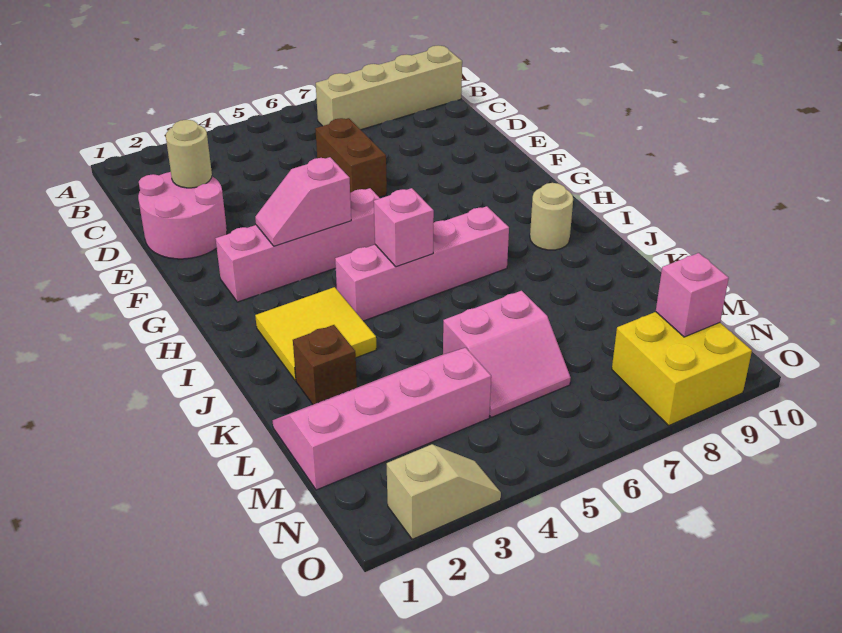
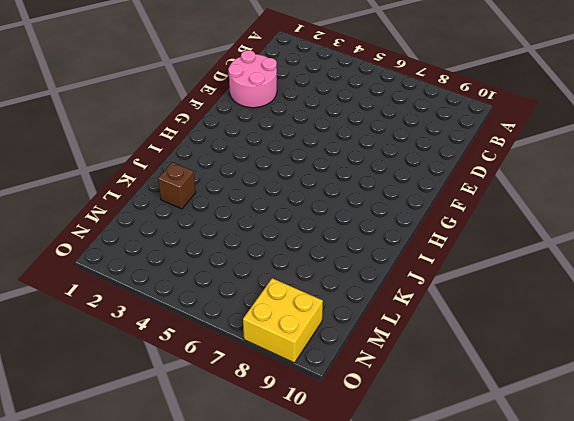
none -> tan brick B7:B10 level 1
none -> brown brick D6:E6 level 1
none -> pink brick G2:G5 level 1

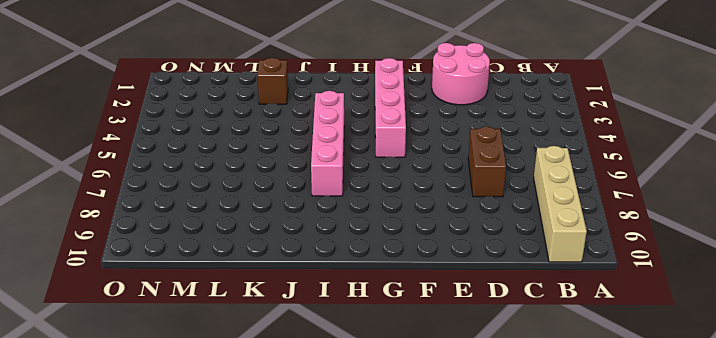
brown brick D6:D7 level 1 -> brown brick D6:E6 level 1
none -> yellow tile I2:J3 level 1
none -> tan round brick I9 level 1
none -> pink slope L1:M4 level 1 top M

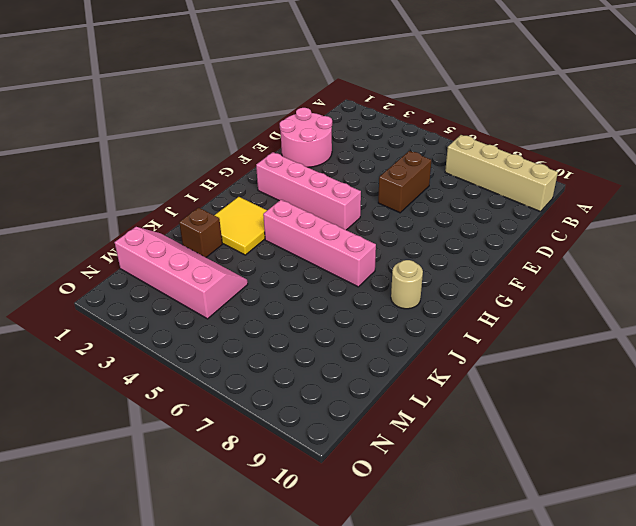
none -> pink slope L5:M6 level 1 top L
none -> yellow brick N8:O9 level 1
none -> tan slope O2:O3 level 1 top 2

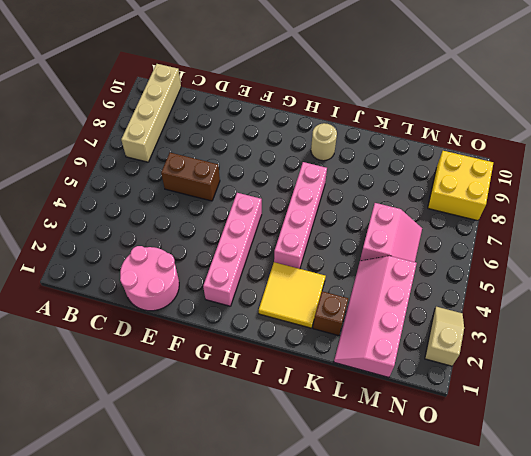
none -> tan round brick D2 level 2
none -> pink slope G3:G4 level 2 top 4
none -> pink brick I5 level 2

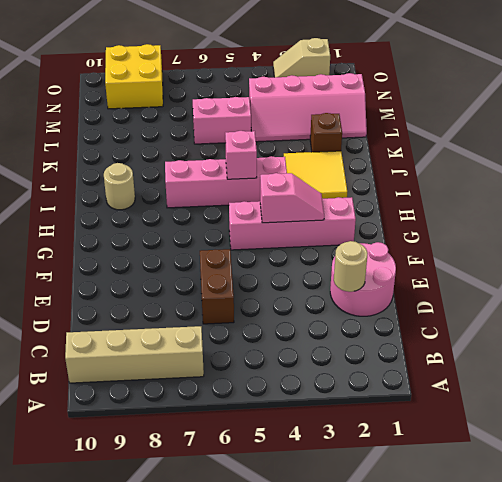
none -> pink brick N9 level 2

